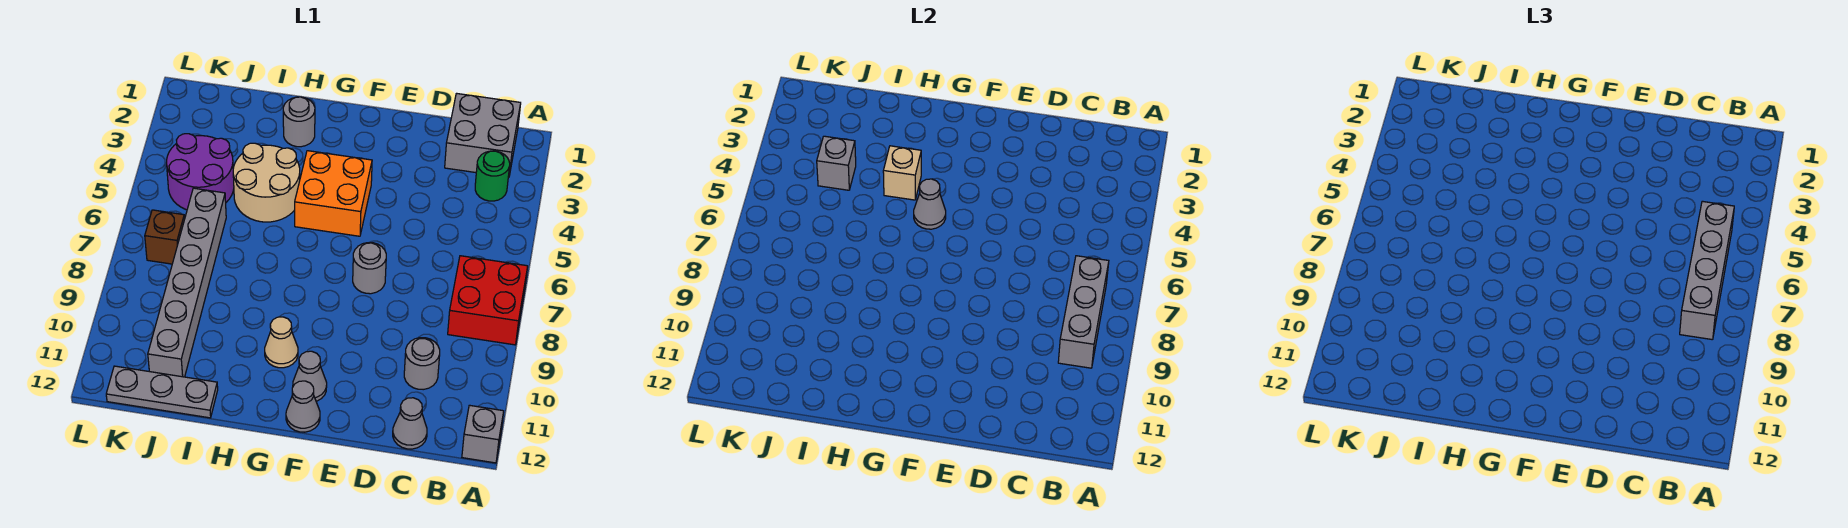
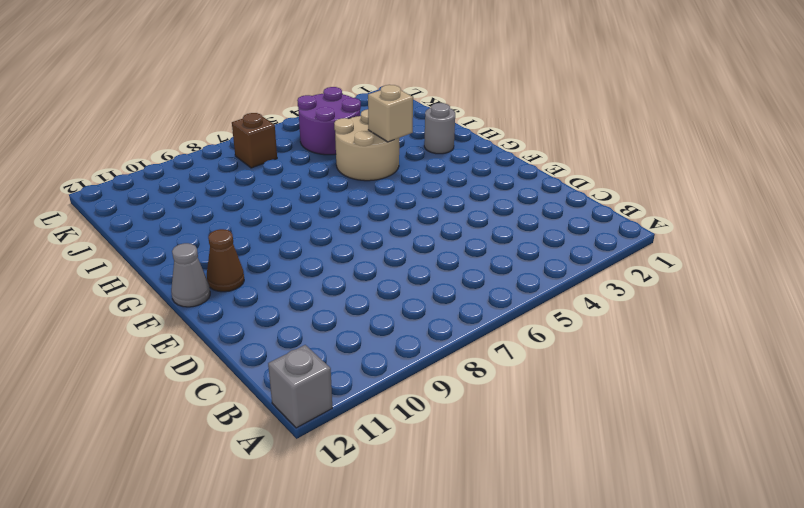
brown cone F11 level 1 -> grey cone F11 level 1
none -> red brick A7:B8 level 1
none -> grey brick B1:C2 level 1
none -> green round brick B3 level 1

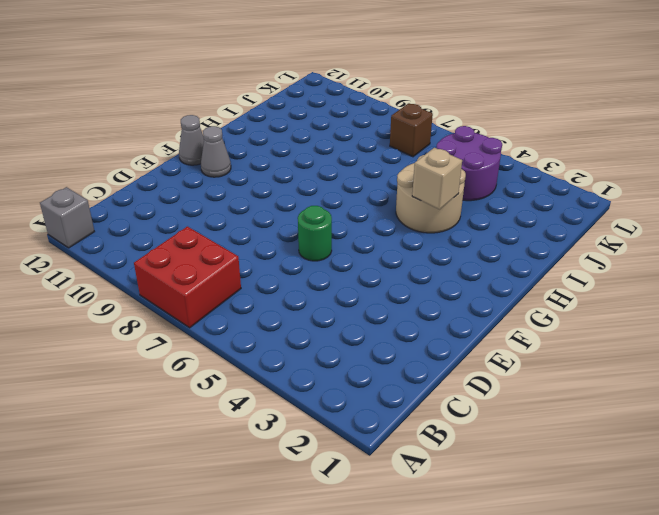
green round brick E6 level 1 -> green round brick B3 level 1
none -> grey brick B1:C2 level 1
none -> grey round brick C10 level 1
none -> grey cone C12 level 1

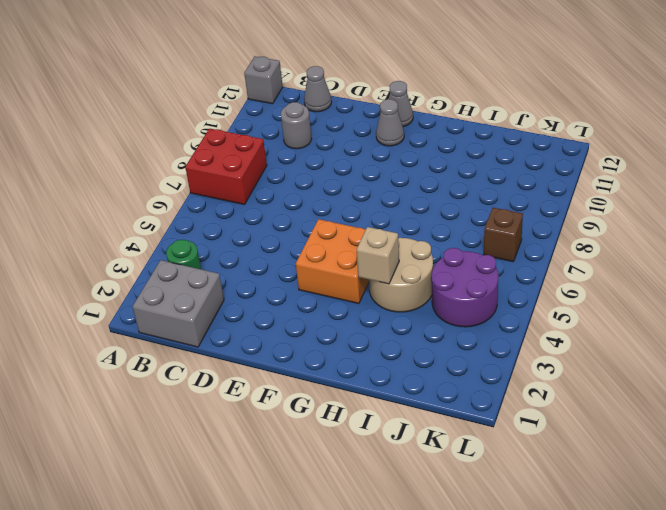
none -> grey round brick E7 level 1
none -> tan cone G10 level 1
none -> grey round brick H2 level 1

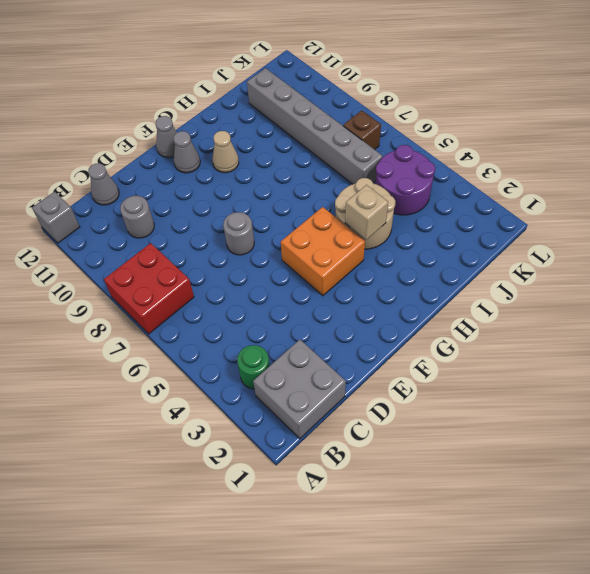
none -> grey round brick H2 level 1
none -> grey plate I12:K12 level 1
none -> grey brick B7:B9 level 2

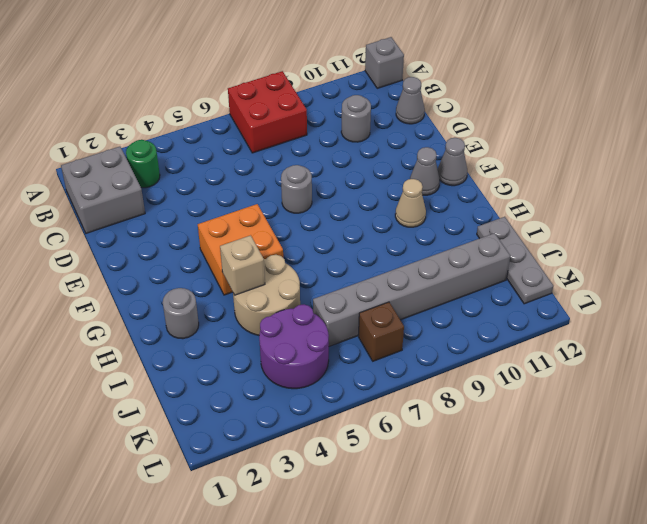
none -> grey brick B7:B9 level 2
none -> grey cone G5 level 2
none -> grey brick J4 level 2

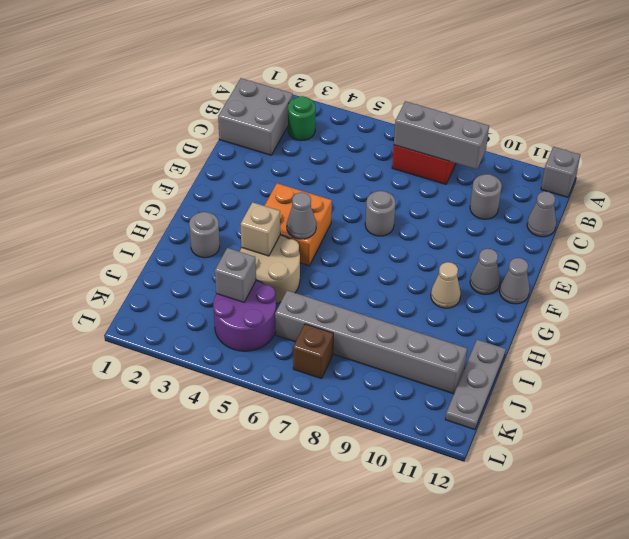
none -> grey brick B5:B8 level 3

